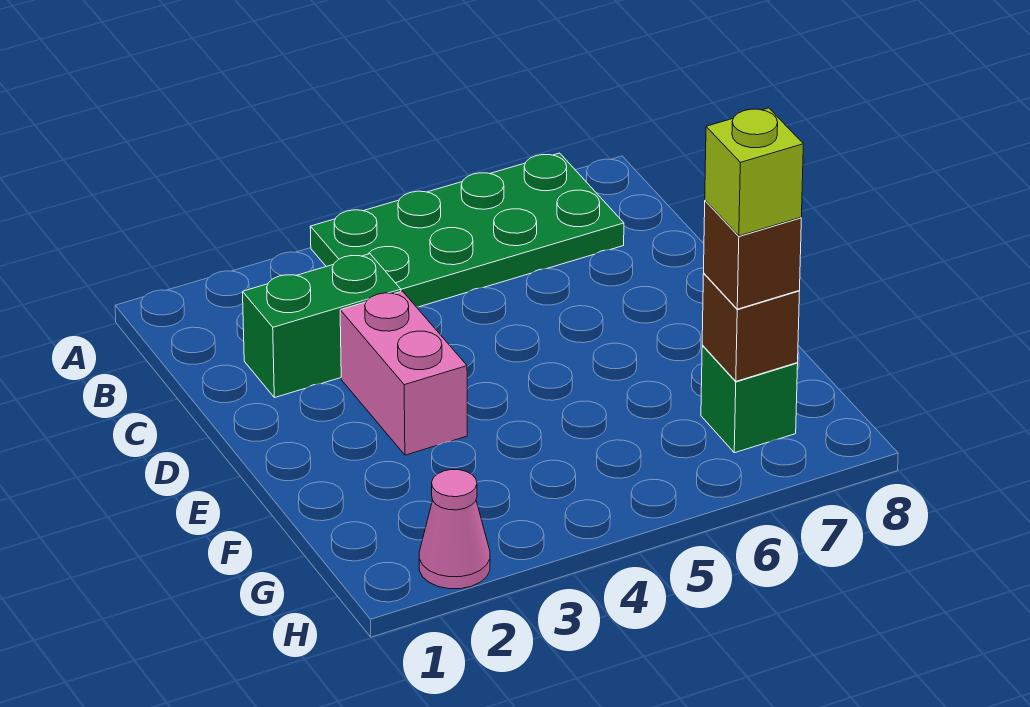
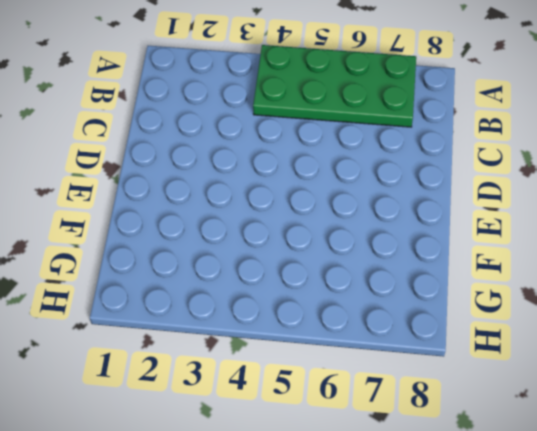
none -> green brick C2:C3 level 1
none -> pink brick D3:E3 level 1

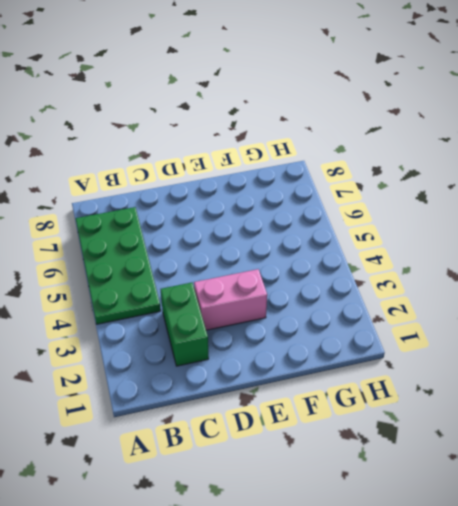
none -> green brick G7 level 1
none -> pink cone H2 level 1

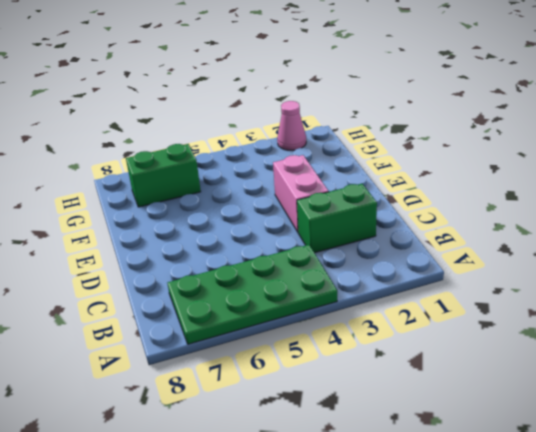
green brick G6:G7 level 1 -> green brick G7 level 1
none -> brown brick G7 level 2
none -> brown brick G7 level 3

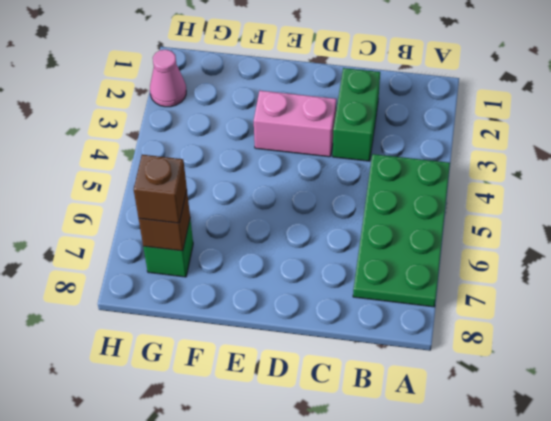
none -> lime brick G7 level 4

